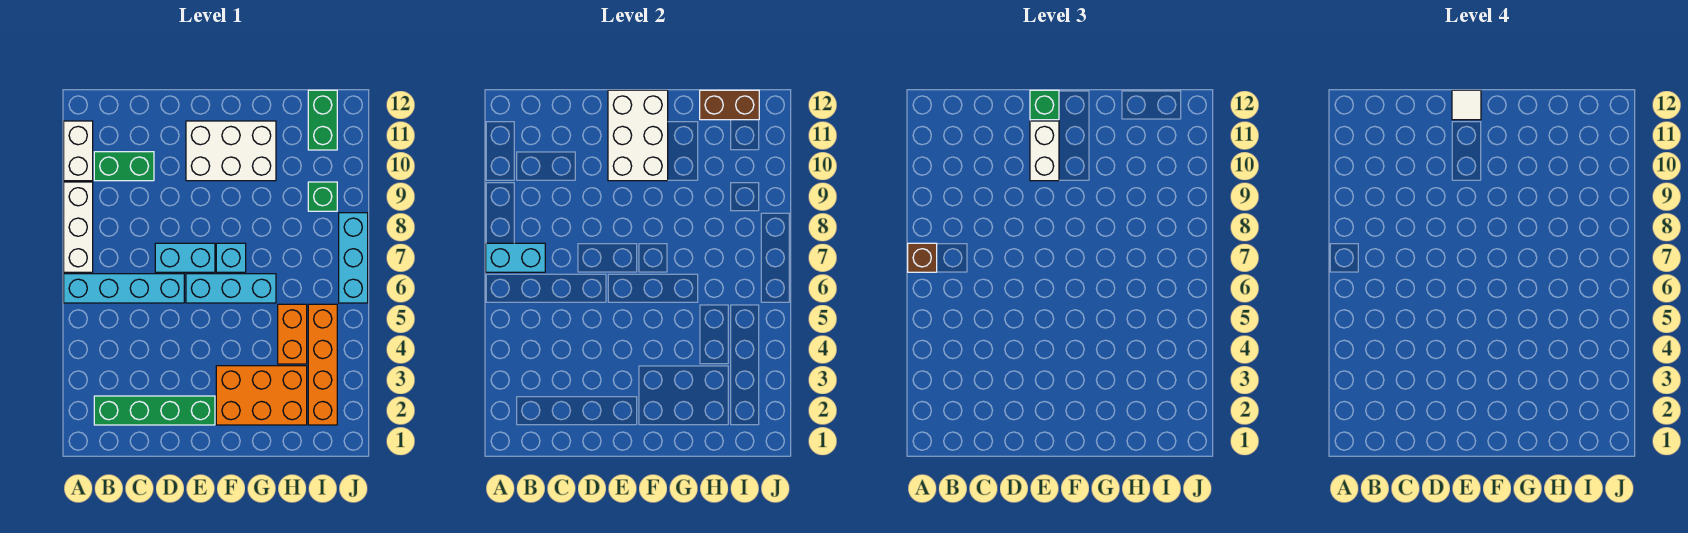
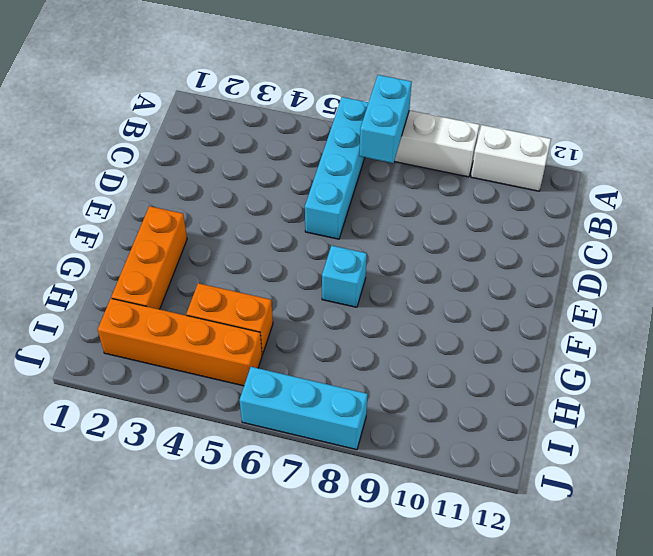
orange brick F2:H2 level 1 -> orange brick F2:H3 level 1
none -> green brick B2:E2 level 1
none -> green brick B10:C10 level 1
none -> cyan brick D7:E7 level 1

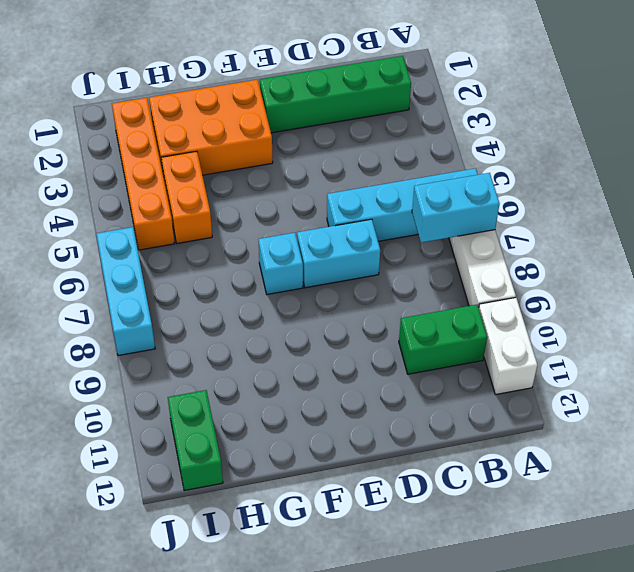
none -> cyan brick E6:G6 level 1
none -> white brick E10:G11 level 1
none -> green brick I9 level 1

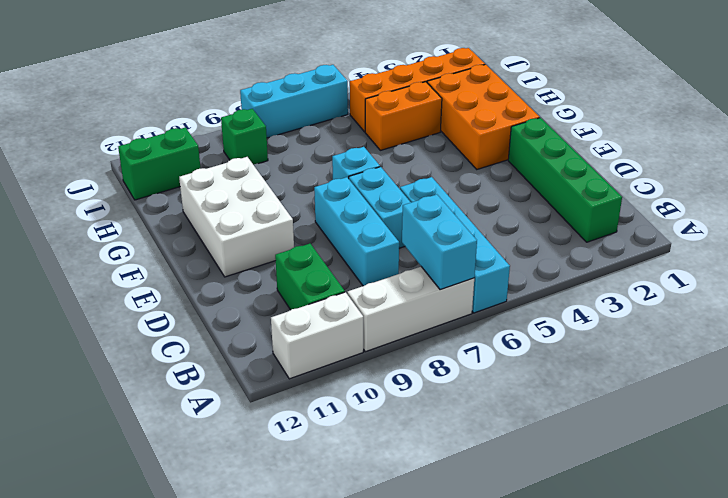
cyan brick C8:E8 level 1 -> cyan brick E6:G6 level 1
none -> white brick E10:F12 level 2
none -> brown brick H12:I12 level 2
none -> brown brick A7 level 3

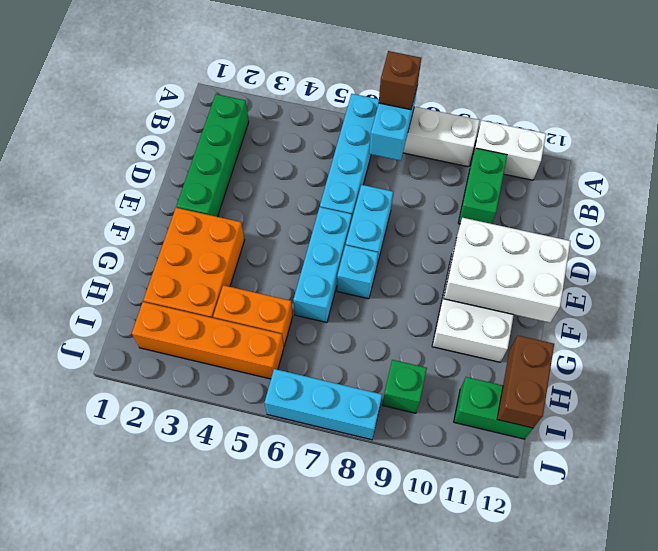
none -> white brick E10:E11 level 3
none -> green brick E12 level 3
none -> white tile E12 level 4

